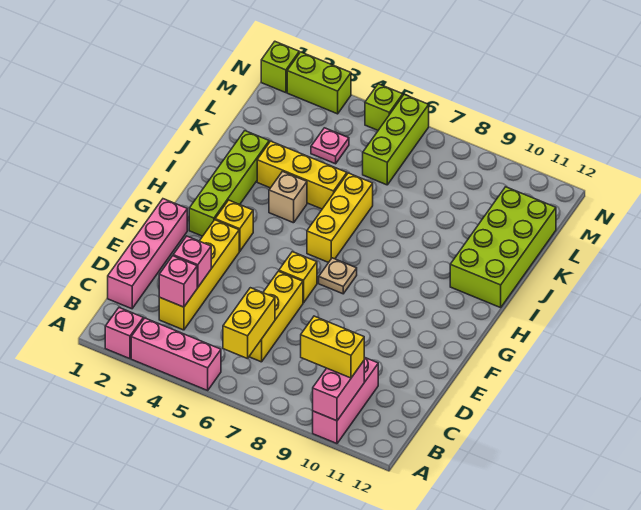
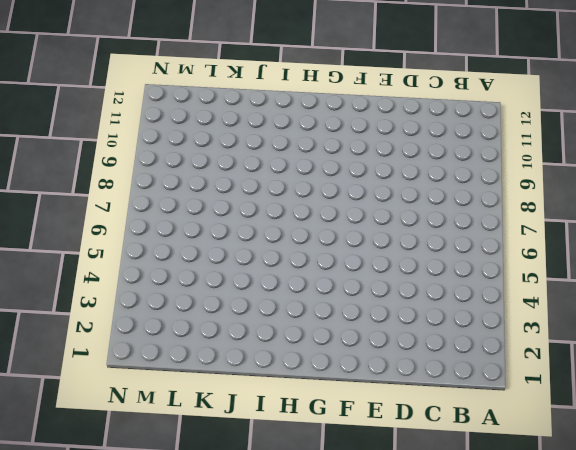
none -> pink brick A2 level 1
none -> pink brick A3:A5 level 1
none -> pink brick A10:C10 level 1

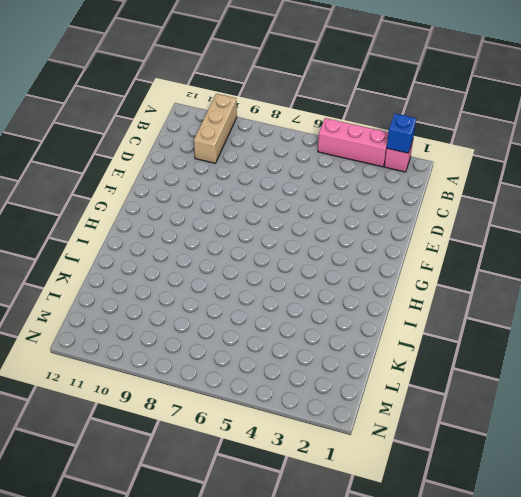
blue brick A2 level 2 -> none
tan brick A10:C10 level 1 -> pink brick A10:C10 level 1
none -> pink brick C1:F1 level 1
none -> yellow brick C3:F3 level 1
none -> yellow brick C6:E6 level 1

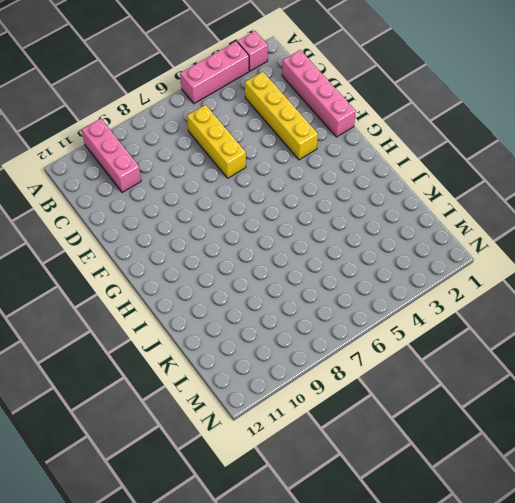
none -> yellow brick F6 level 1
none -> lime brick G2:J2 level 1
none -> yellow brick G3 level 1

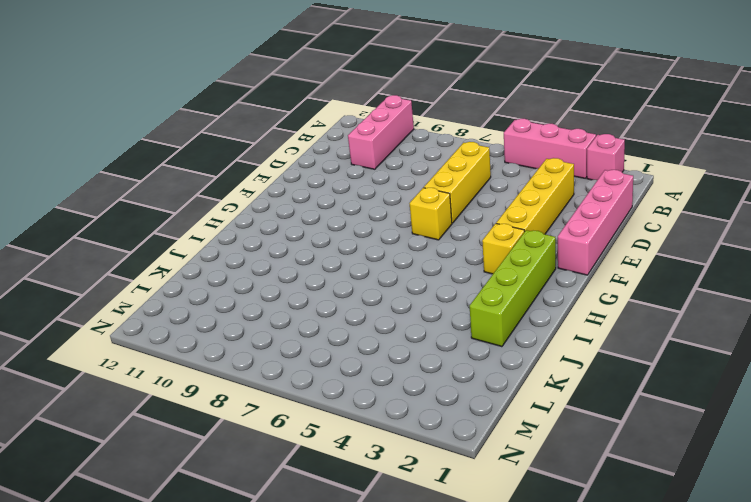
none -> tan plate G7 level 1
none -> yellow brick H6:J6 level 1
none -> tan brick I4 level 1

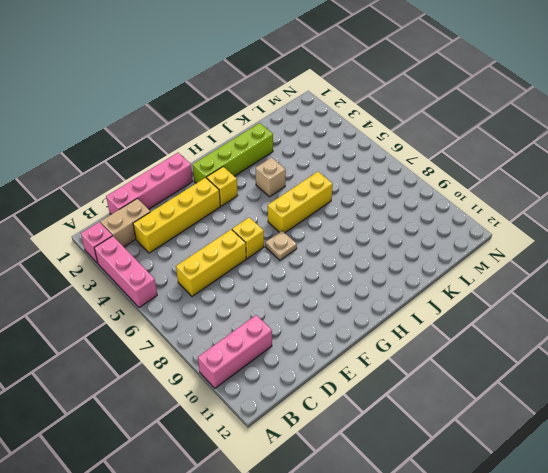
tan brick B2:C2 level 1 -> none
none -> lime brick I11:L12 level 1
none -> yellow brick J3:J5 level 1
none -> pink plate L4 level 1

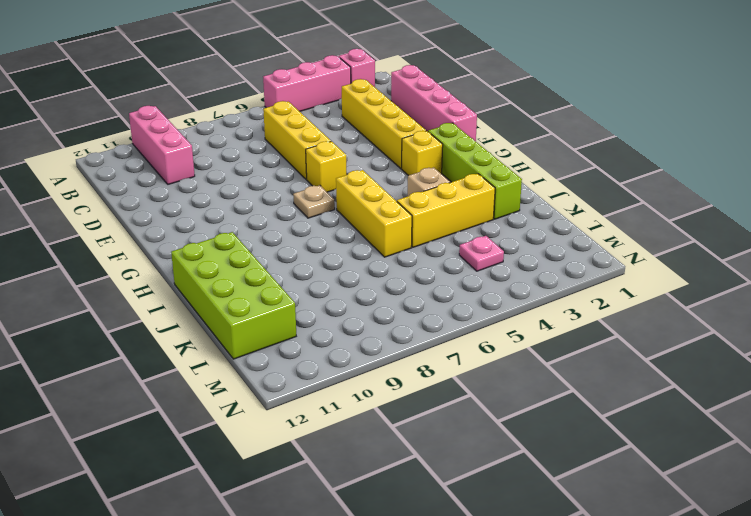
none -> lime brick L6:N6 level 1
none -> lime brick N1 level 1
none -> lime brick N2:N3 level 1

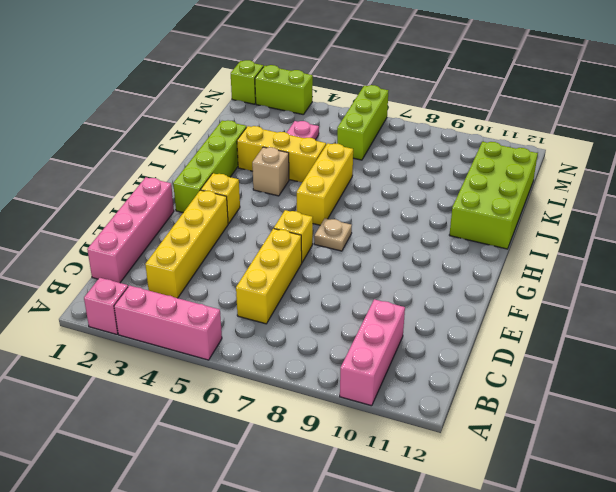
none -> lime brick N5 level 1
none -> pink brick A10:B10 level 2
none -> yellow brick B6:C6 level 2

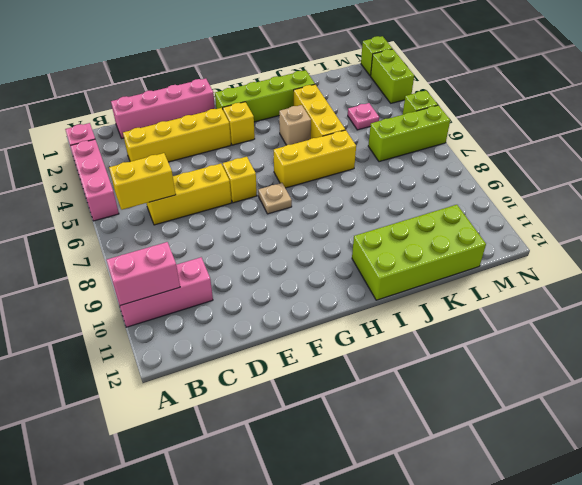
none -> pink brick C3 level 2
none -> pink brick D3 level 2
none -> yellow brick B9:B10 level 3

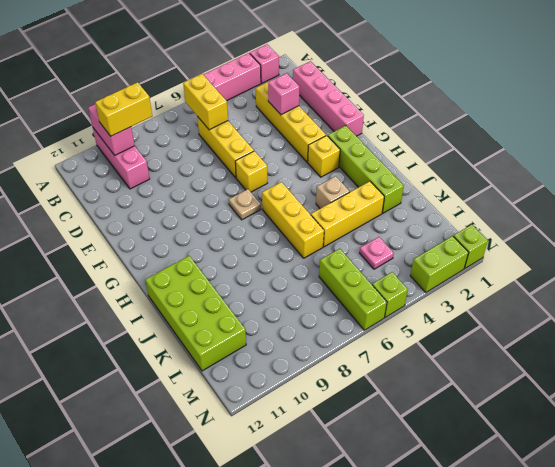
none -> pink brick C3 level 2

